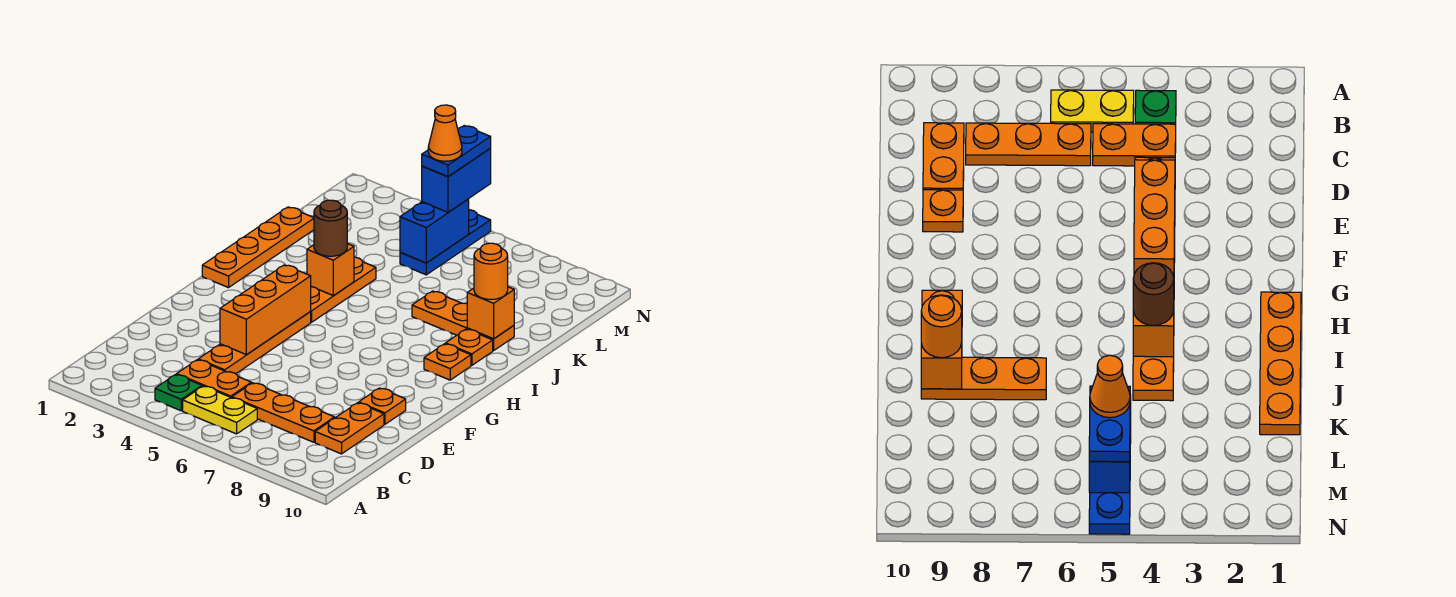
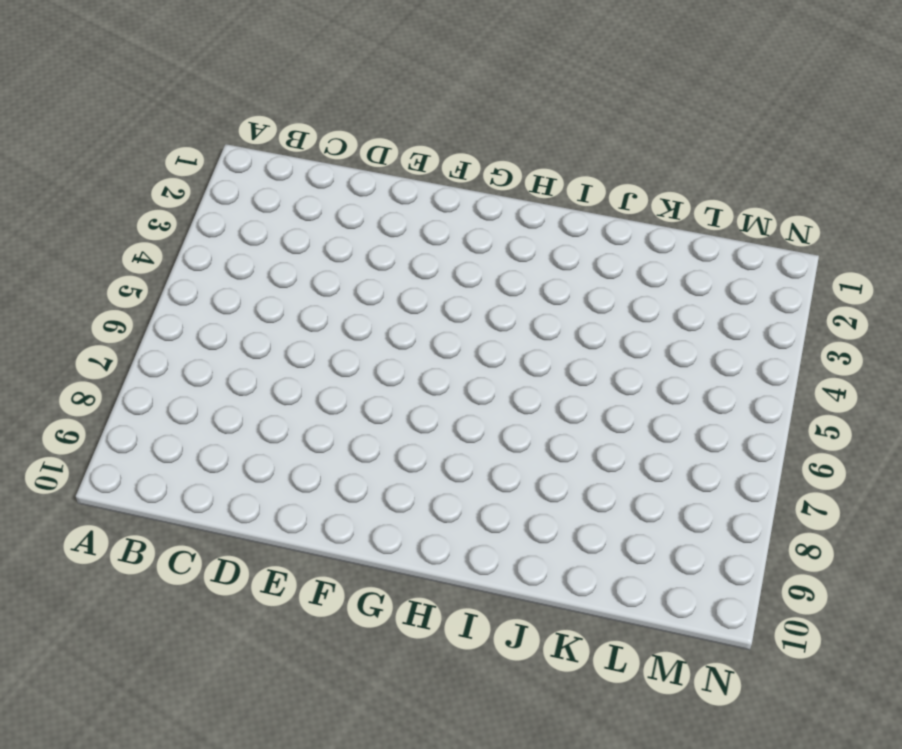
none -> green plate B4 level 1
none -> yellow plate B5:B6 level 1
none -> orange plate C4:C5 level 1

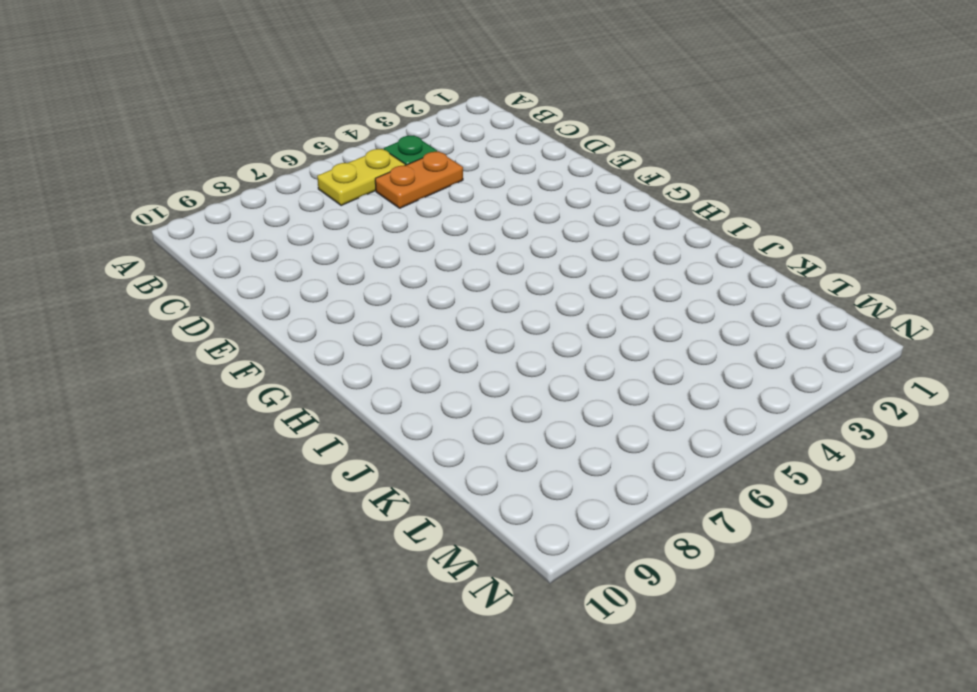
none -> orange plate C6:C8 level 1
none -> orange plate C9:D9 level 1
none -> orange plate D4:G4 level 1

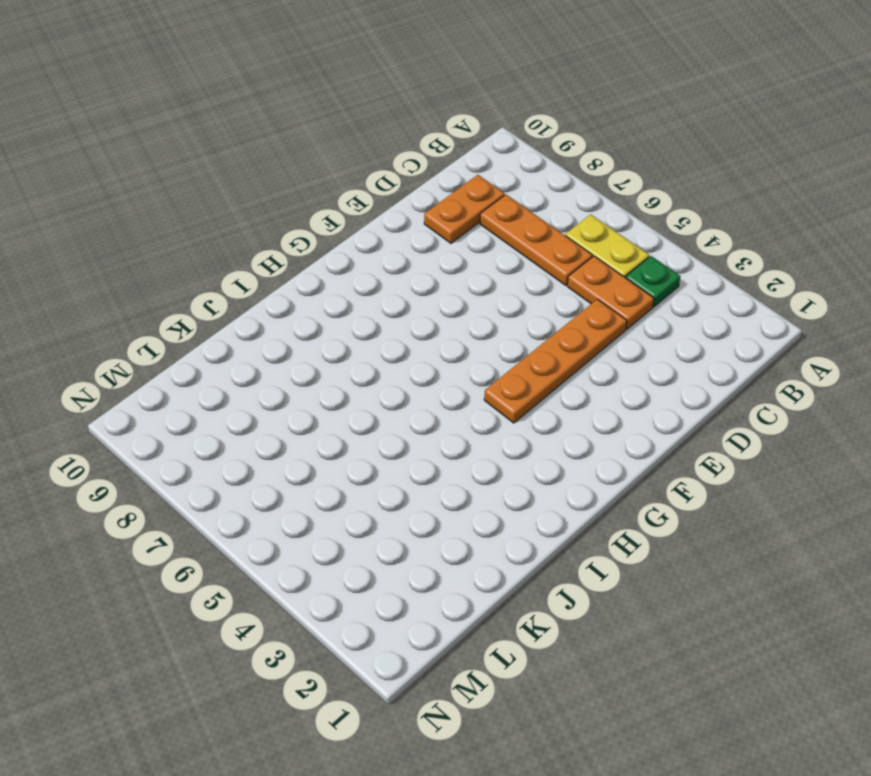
none -> orange plate E9 level 1
none -> orange plate H1:K1 level 1
none -> orange plate H4:J4 level 1

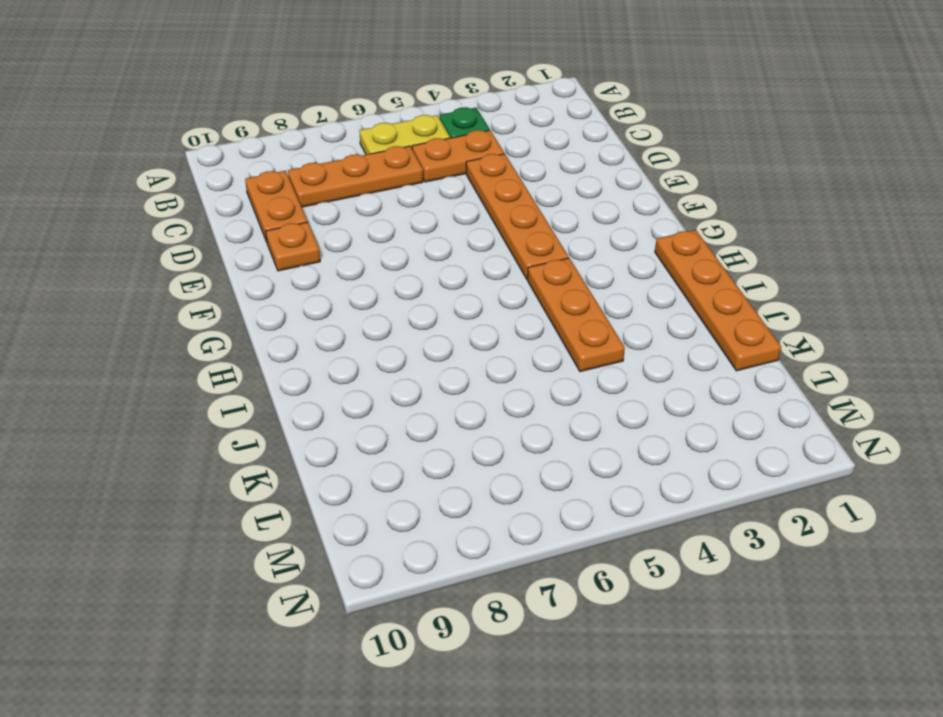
none -> orange plate H9 level 1
none -> orange plate I9 level 1
none -> orange plate J7:J9 level 1

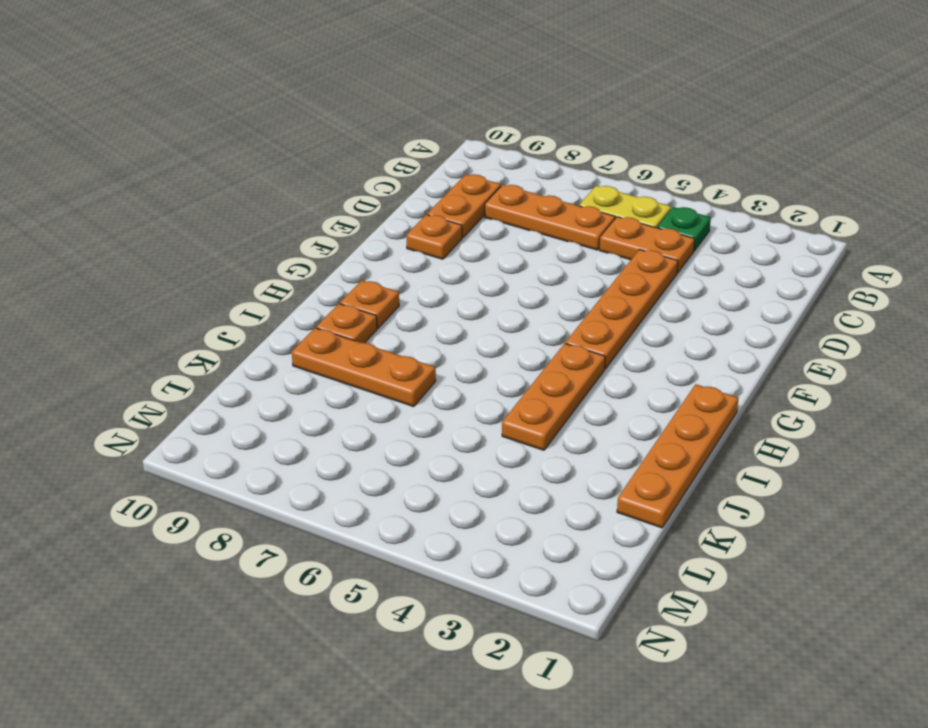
none -> blue plate L5:N5 level 1
none -> orange brick E4:G4 level 2
none -> orange brick I4 level 2

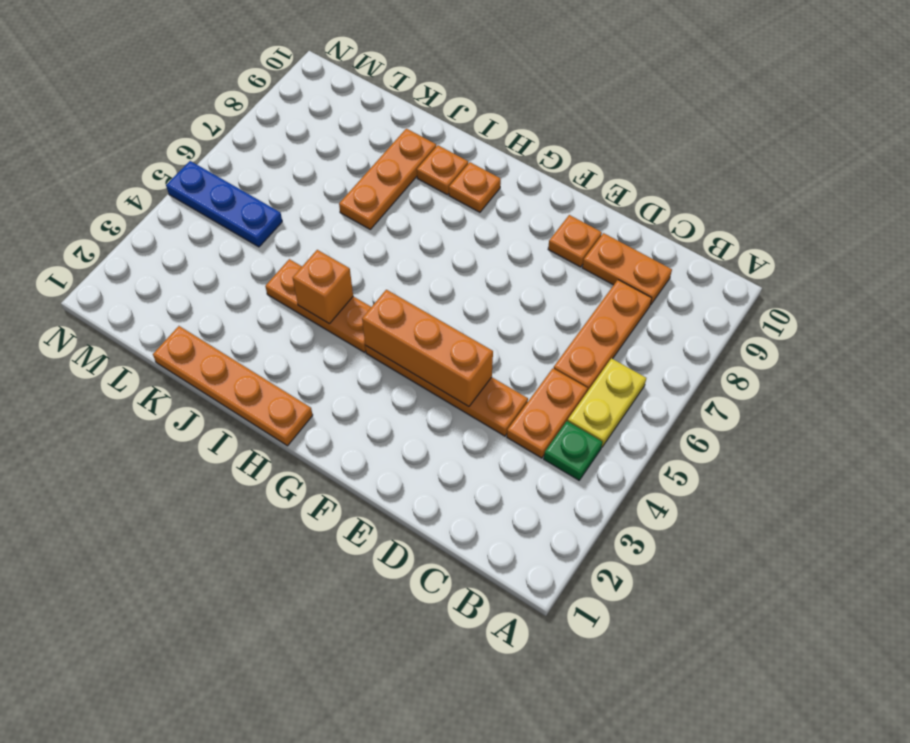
none -> orange brick J9 level 2
none -> blue brick L5:M5 level 2
none -> brown round brick I4 level 3

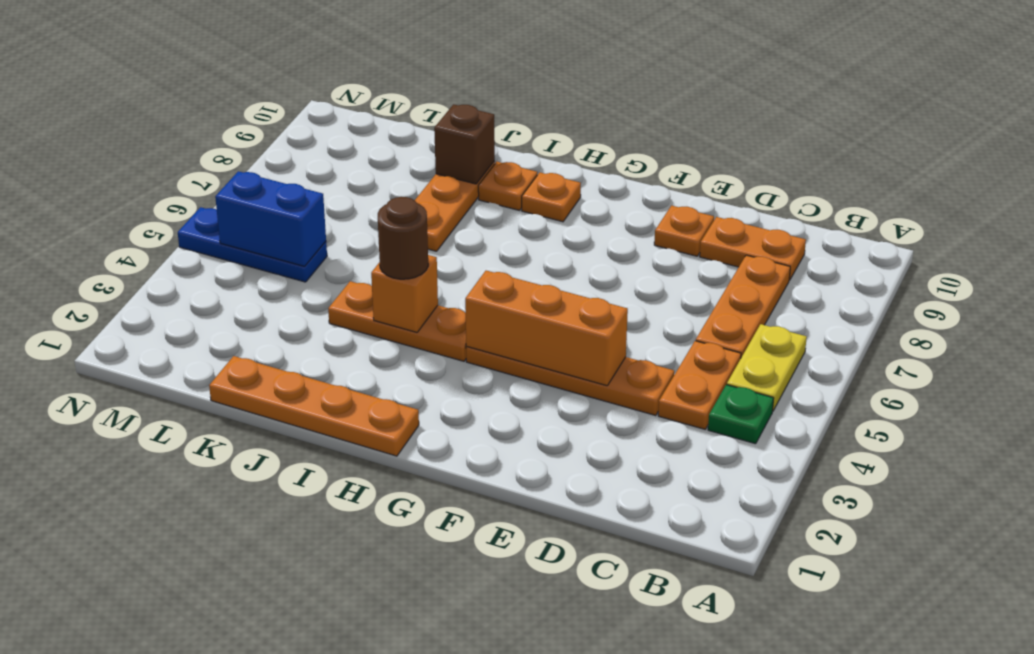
brown brick J9 level 2 -> orange brick J9 level 2
none -> orange round brick J9 level 3
none -> blue brick M5:N5 level 3
none -> blue plate M5:N5 level 4

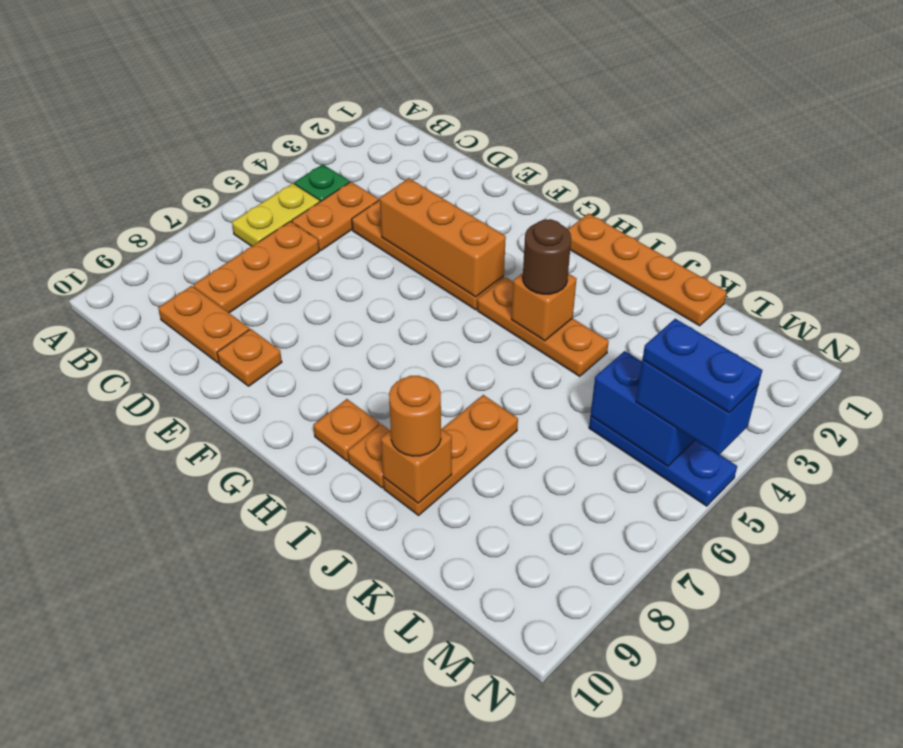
none -> orange cone M5 level 5

